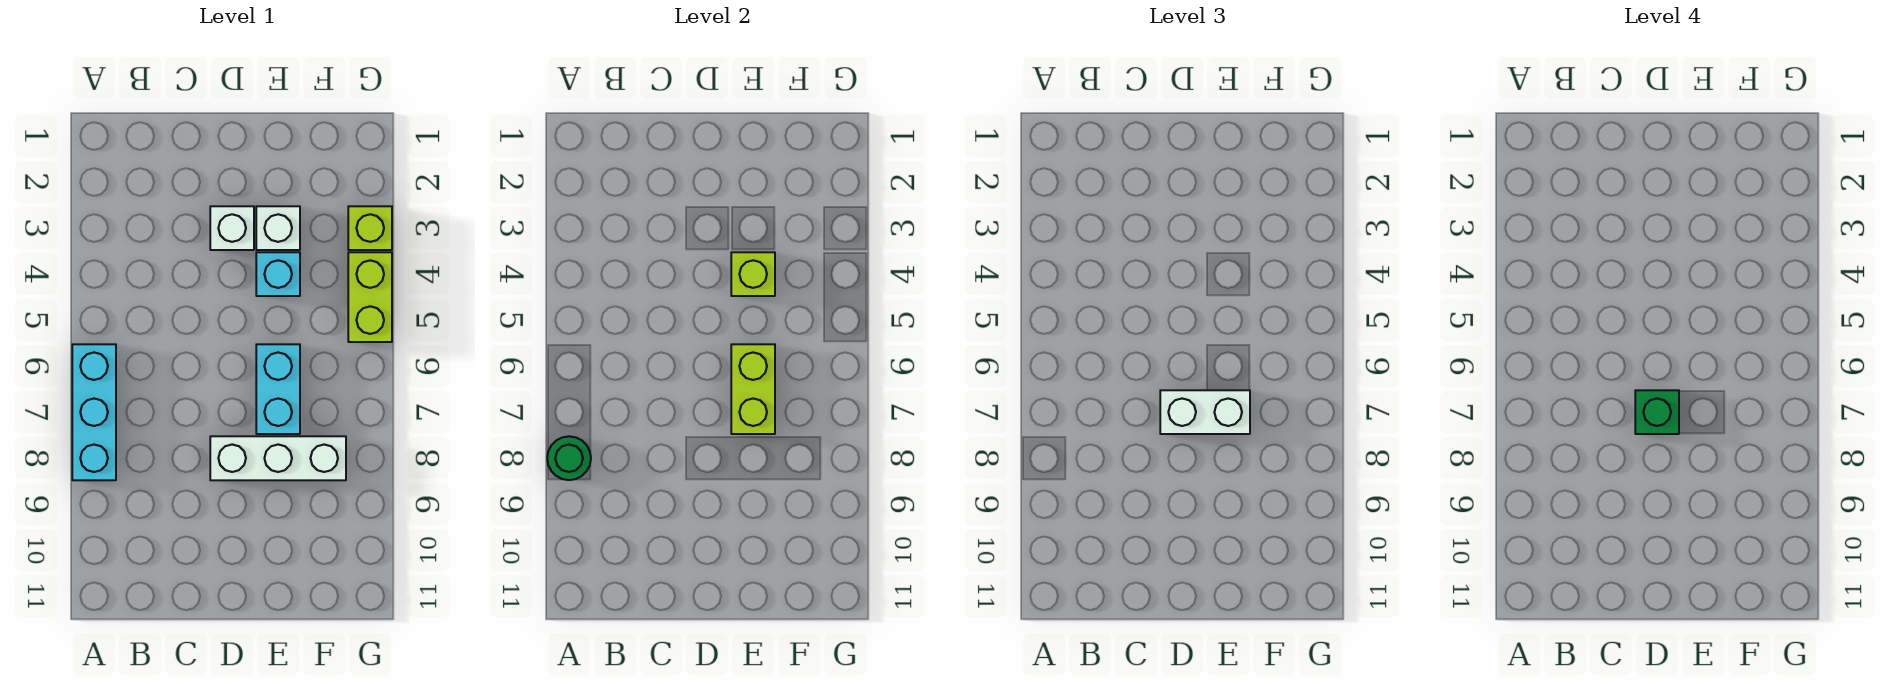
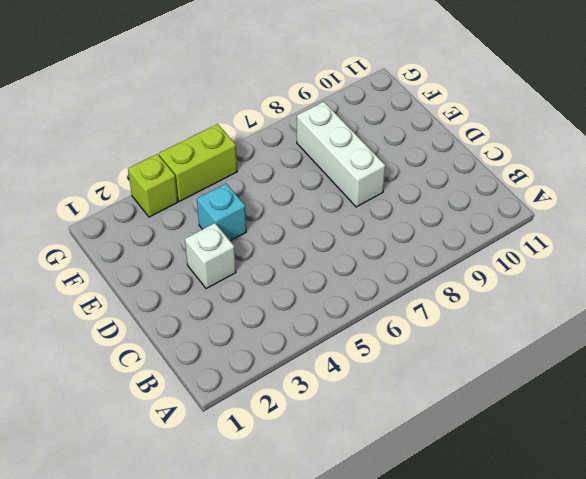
none -> cyan brick A6:A8 level 1
none -> white brick E3 level 1
none -> cyan brick E6:E7 level 1

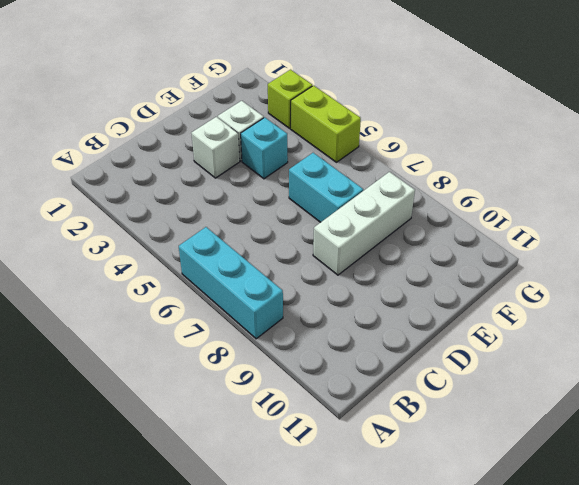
none -> green round brick A8 level 2
none -> lime brick E4 level 2
none -> lime brick E6:E7 level 2

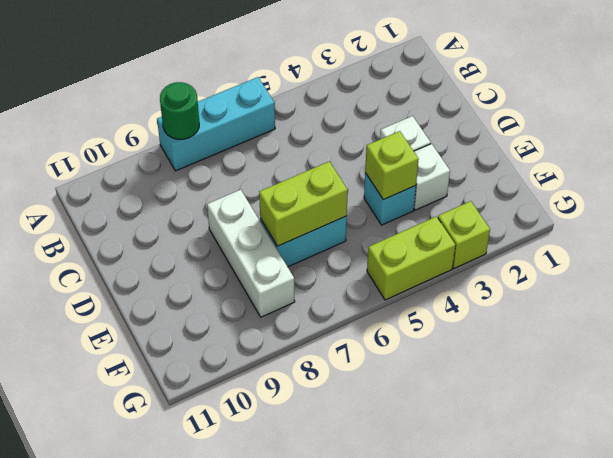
none -> white brick D7:E7 level 3
none -> green brick D7 level 4

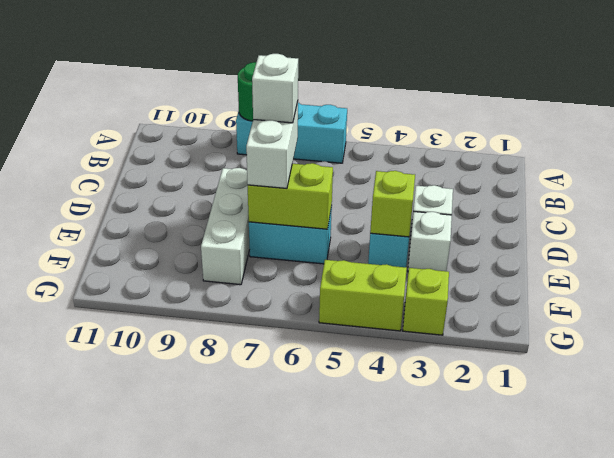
white brick D7 level 4 -> green brick D7 level 4

